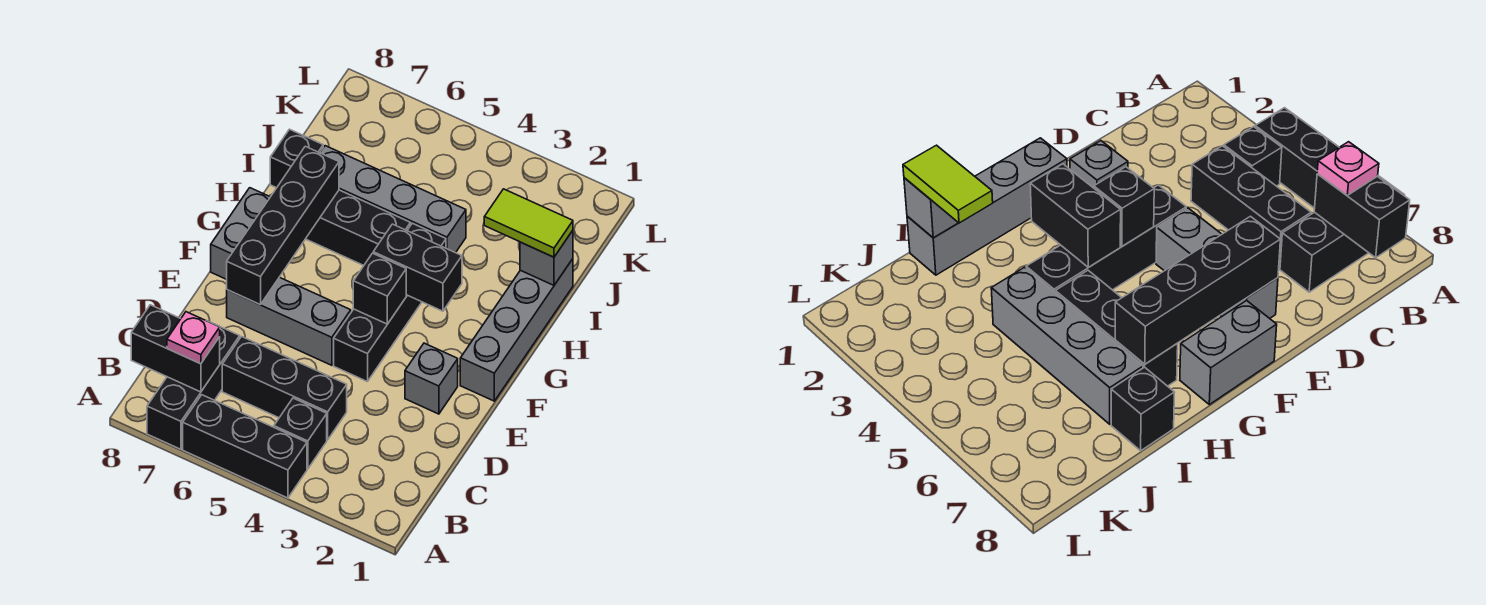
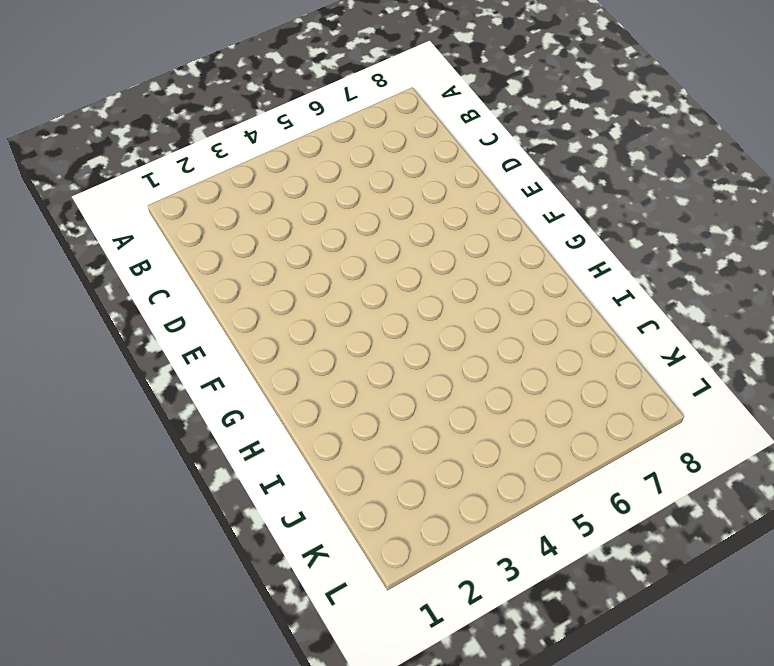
none -> black brick A4:A6 level 1
none -> black brick A7:C7 level 1
none -> black brick B4 level 1

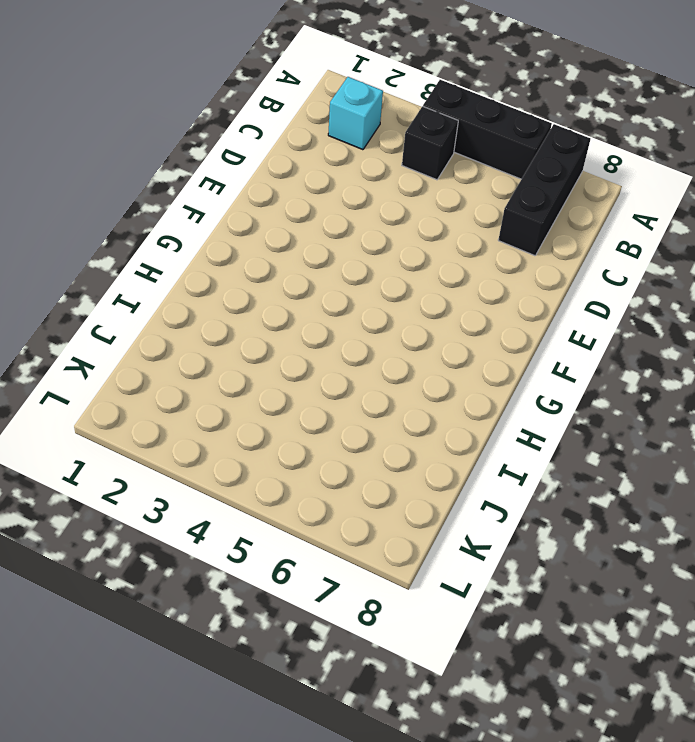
cyan brick B2 level 1 -> none
none -> black brick C4:C6 level 1
none -> grey brick E2 level 1
none -> black brick E4:H4 level 1

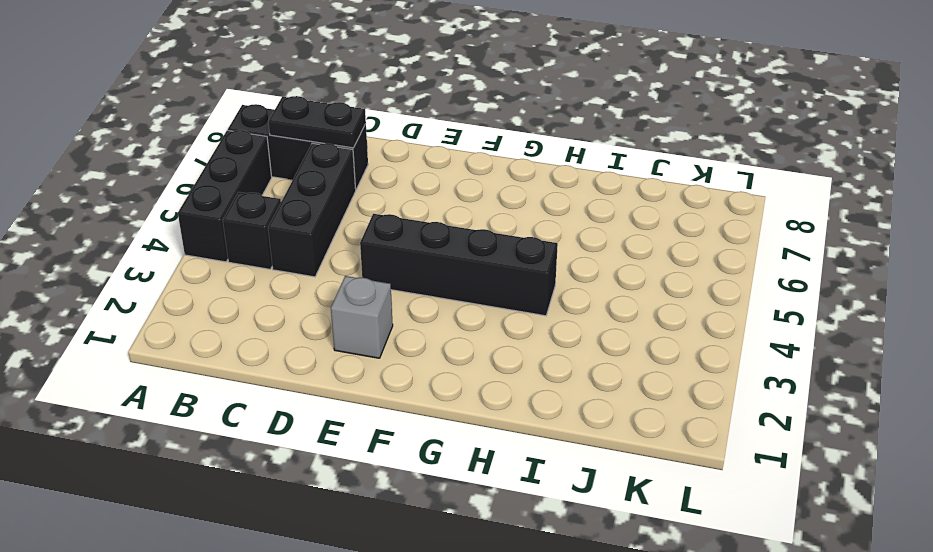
black plate B7:C7 level 2 -> black brick B7:B8 level 2
none -> grey brick E5:E7 level 1
none -> grey brick F1:I1 level 1
none -> grey brick F8:G8 level 1

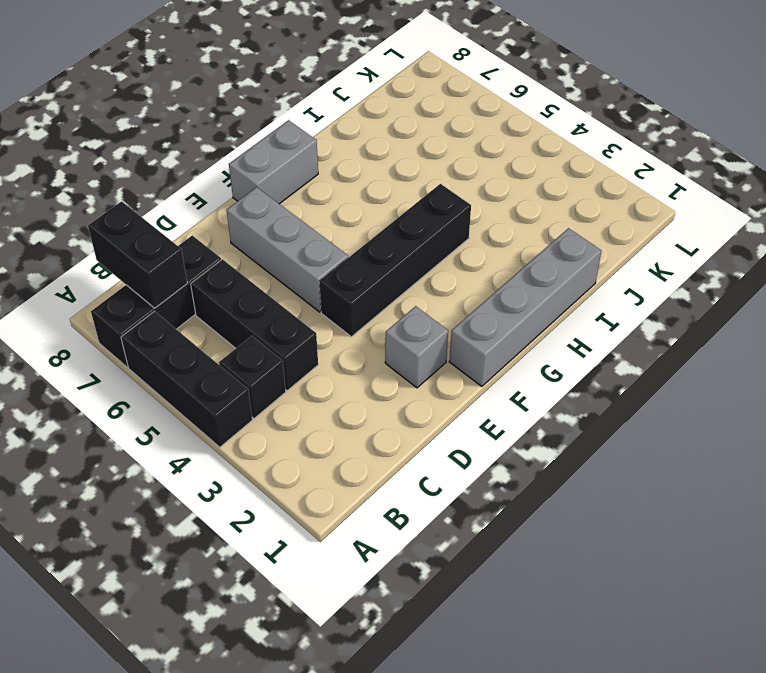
none -> black brick H5:H7 level 1
none -> grey brick I4:I7 level 1
none -> black brick I8 level 1

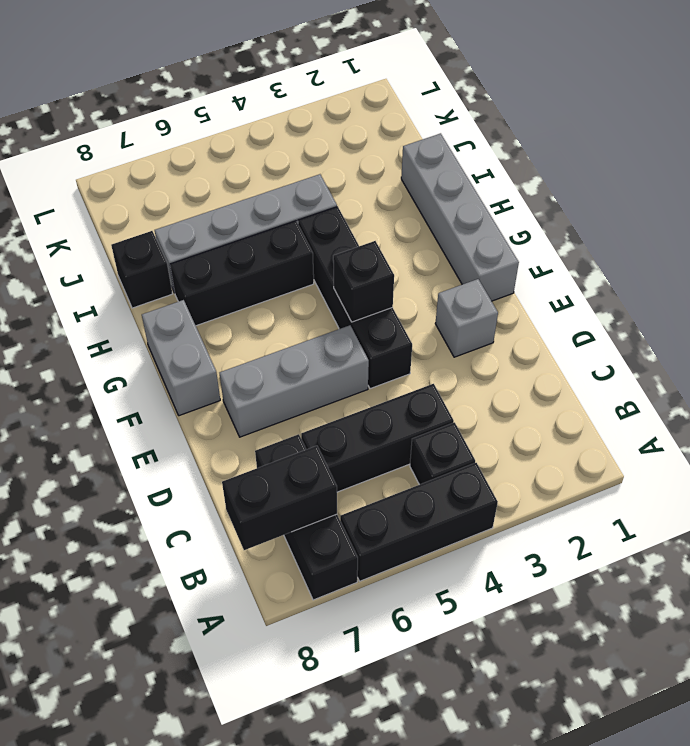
none -> black brick E7:H7 level 2
none -> black brick G3:G4 level 2
none -> grey brick I1 level 2

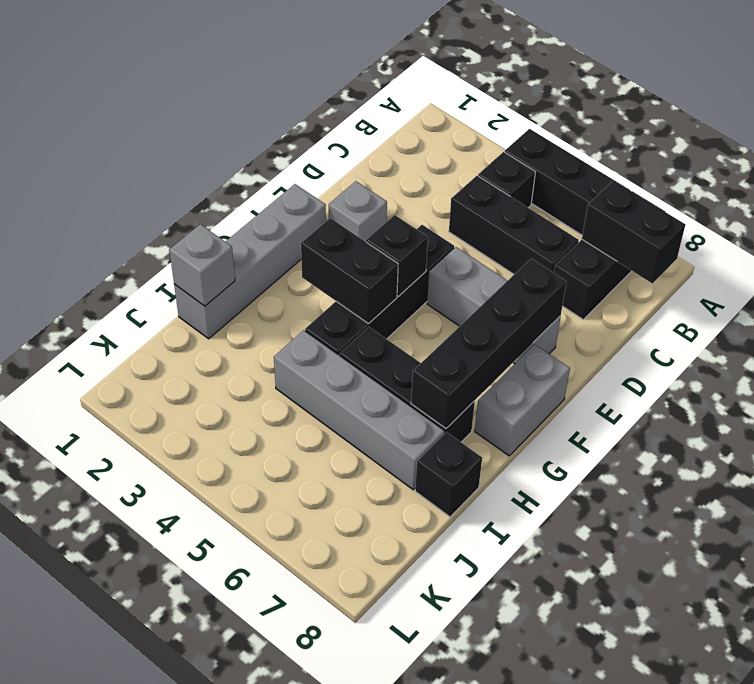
none -> pink plate B7 level 3
none -> lime tile I1:I2 level 3

